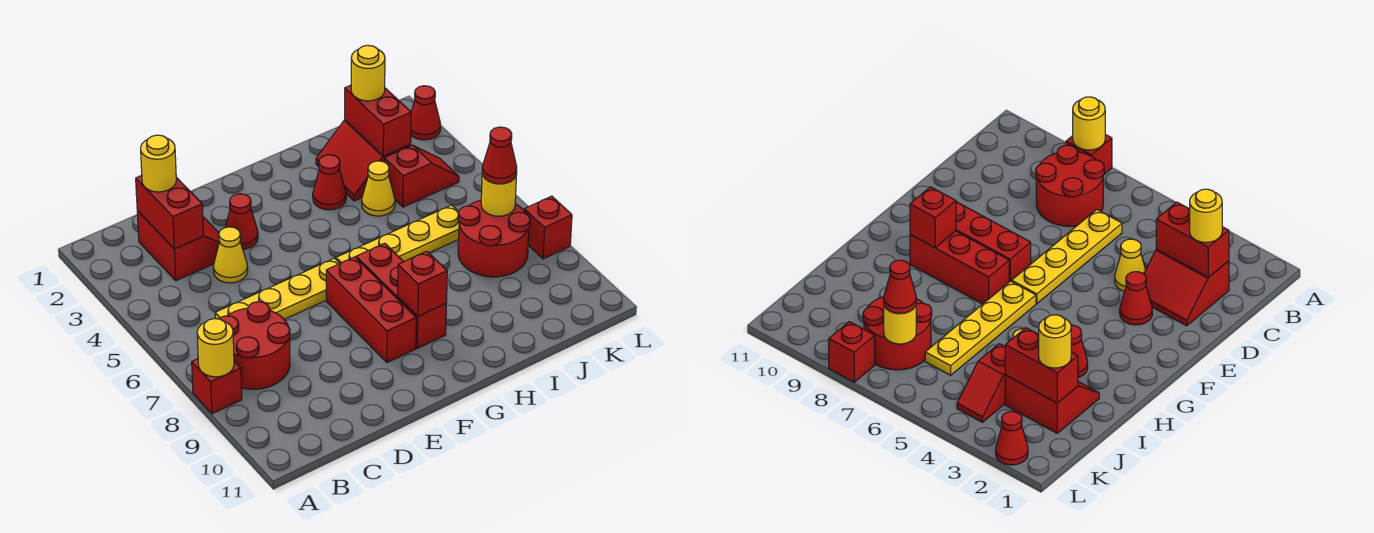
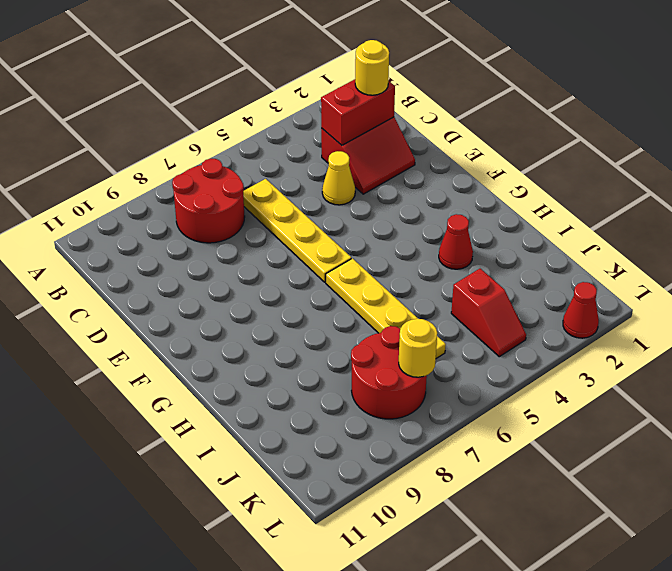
none -> red brick A8 level 1
none -> red cone E3 level 1
none -> red brick F7:F9 level 1

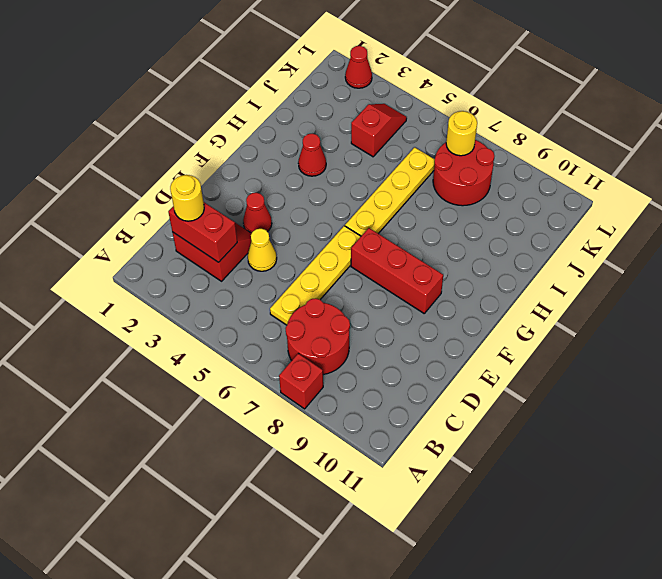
none -> red brick G7:G9 level 1
none -> red slope I2:J3 level 1 top J
none -> yellow cone I4 level 1

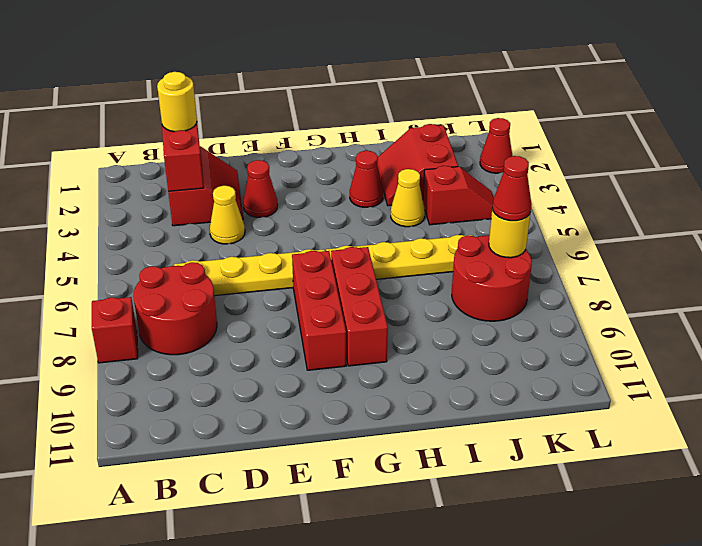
none -> red brick L8 level 1
none -> yellow round brick A8 level 2
none -> red brick G9 level 2

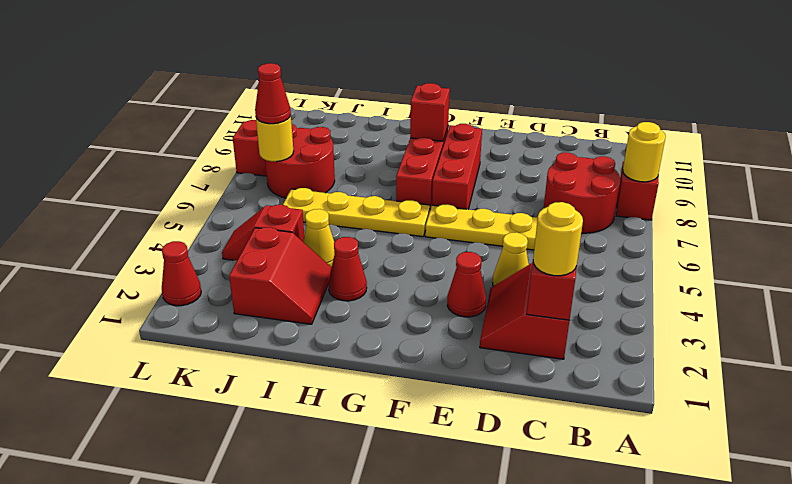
none -> red brick J2:J3 level 2
none -> yellow round brick J2 level 3

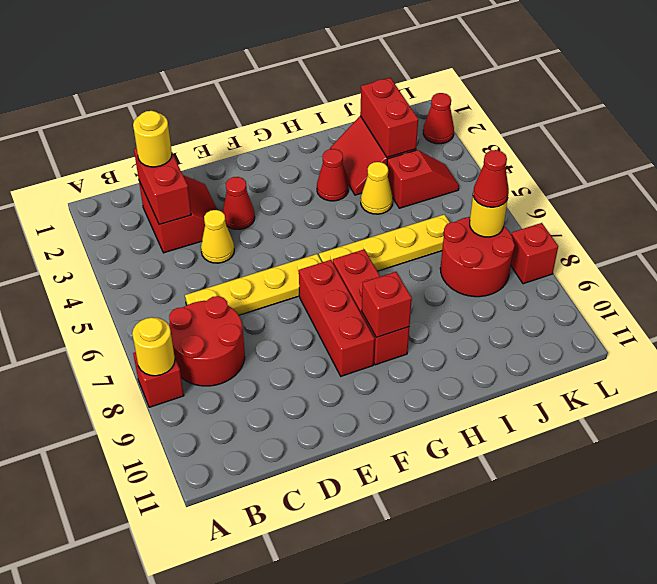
none -> yellow round brick J2 level 3

